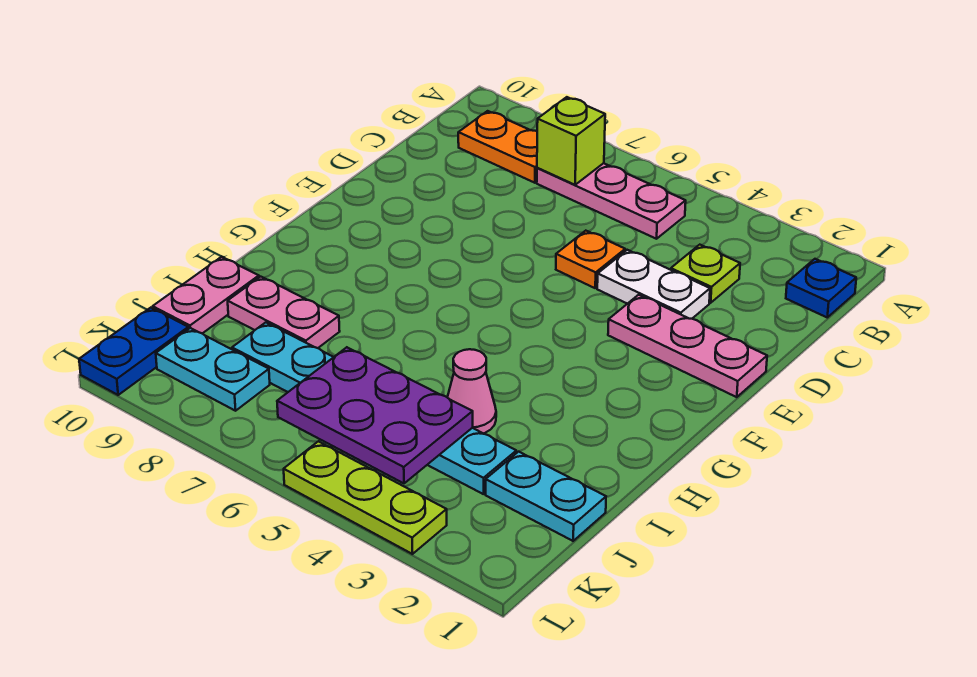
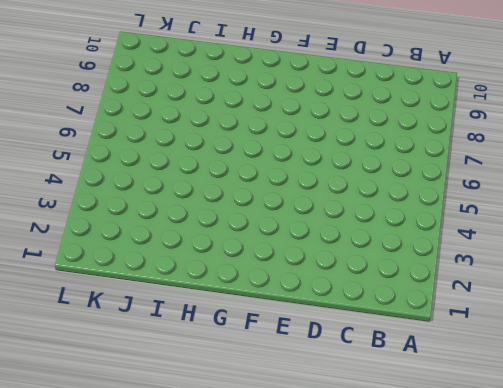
none -> blue plate B1 level 1
none -> pink plate B5:B7 level 1
none -> orange plate B8:B9 level 1

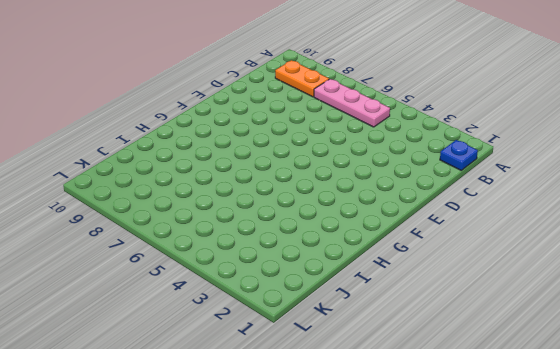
none -> lime plate C3 level 1
none -> white plate D3:D4 level 1
none -> orange plate D5 level 1

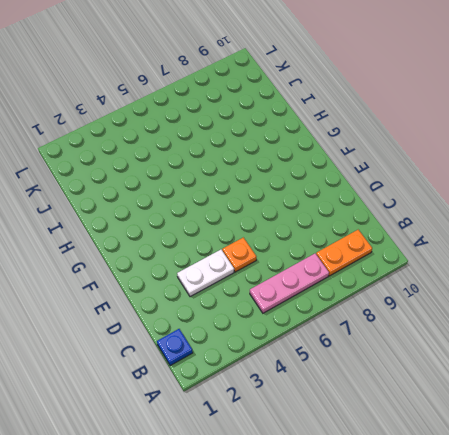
none -> lime plate C3 level 1
none -> pink plate E1:E3 level 1
none -> pink cone I4 level 1

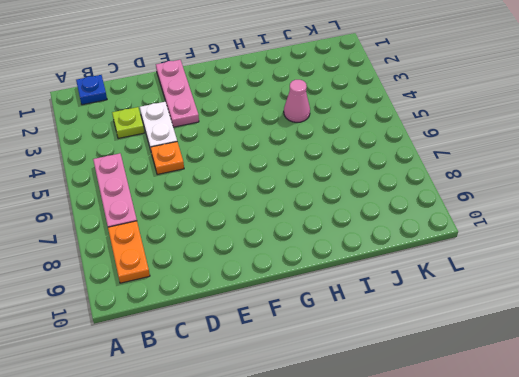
none -> pink plate I8:I9 level 1
none -> pink plate I10:J10 level 1
none -> cyan plate J1:J2 level 1

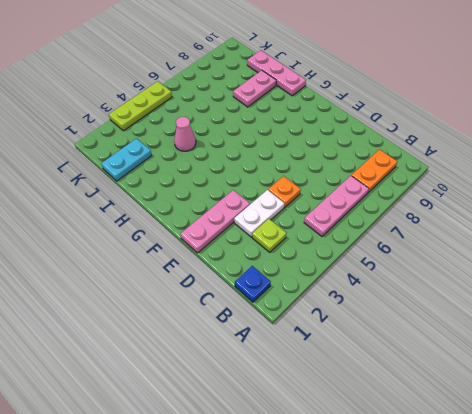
pink plate H10:J10 level 1 -> pink plate I10:J10 level 1
none -> cyan plate J3:J8 level 1
none -> cyan plate K8:K9 level 1
none -> blue plate K10:L10 level 1

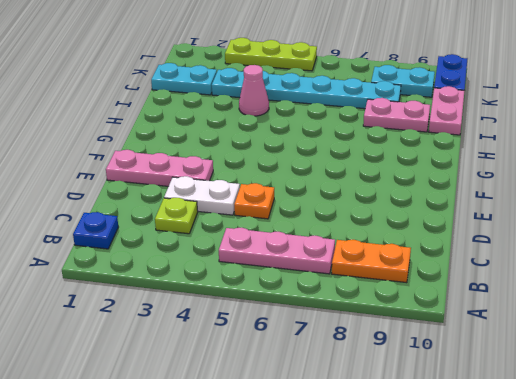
none -> lime brick B7 level 2
none -> purple plate J4:K6 level 2

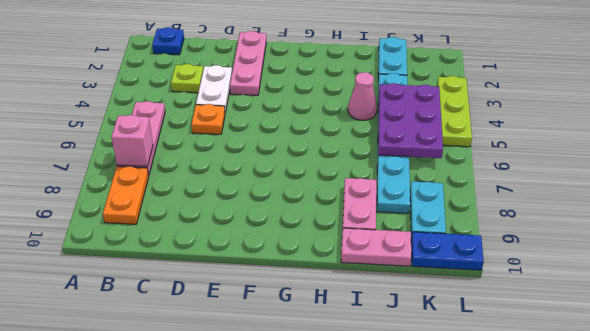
pink brick B7 level 2 -> lime brick B7 level 2

